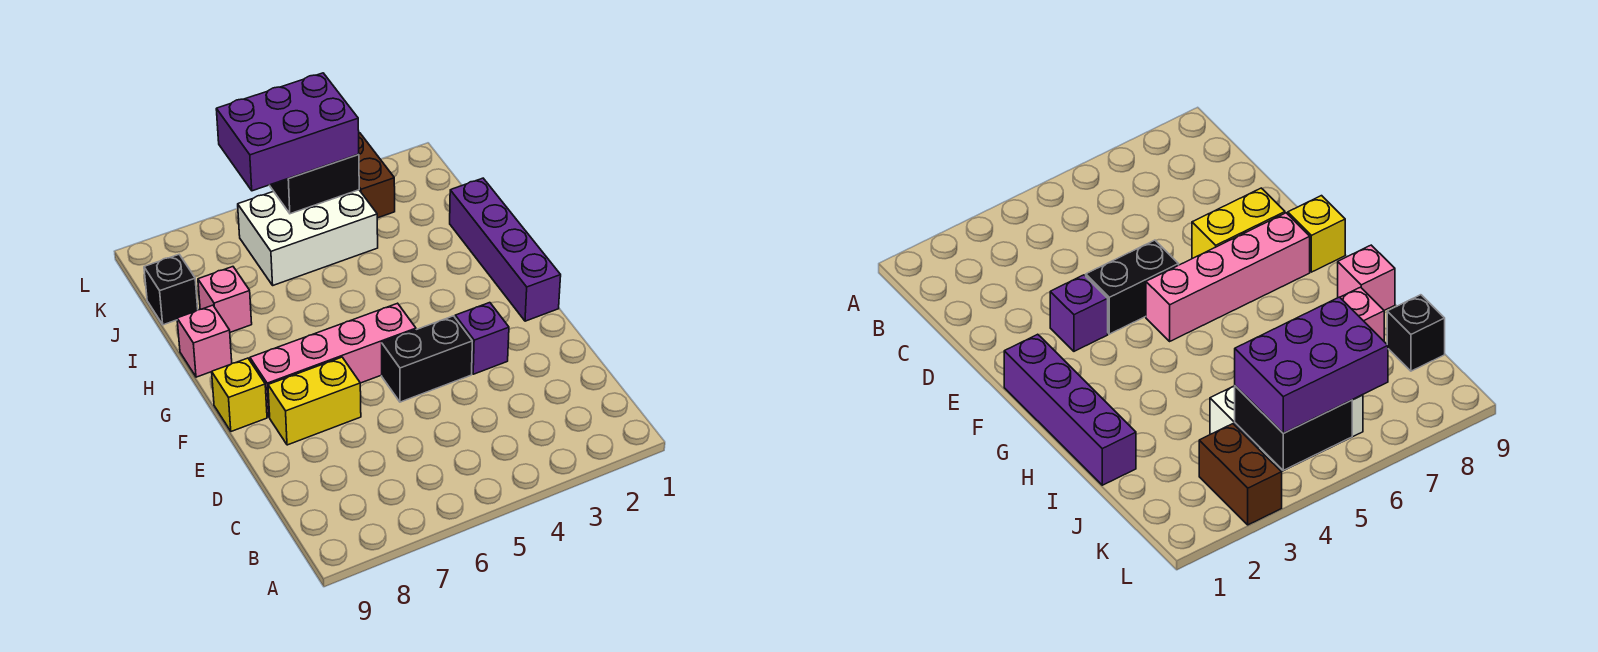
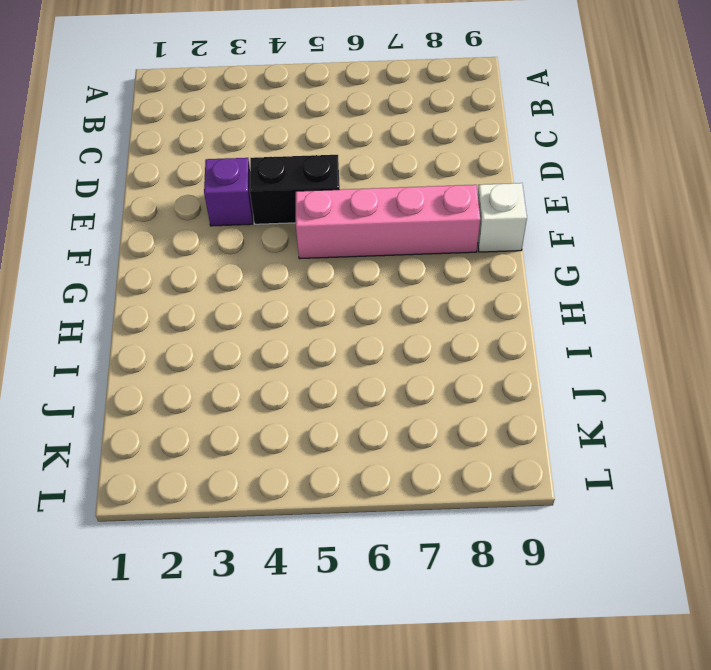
white brick F9 level 1 -> yellow brick F9 level 1
none -> yellow brick E7:E8 level 1
none -> purple brick F1:I1 level 1
none -> pink brick H9 level 1

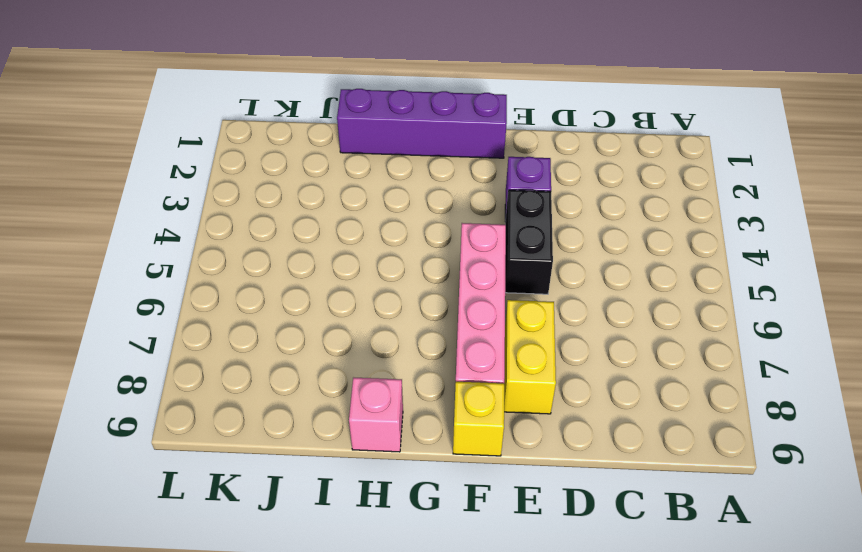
none -> pink brick I8 level 1
none -> white brick J4:K6 level 1
none -> black brick J9 level 1

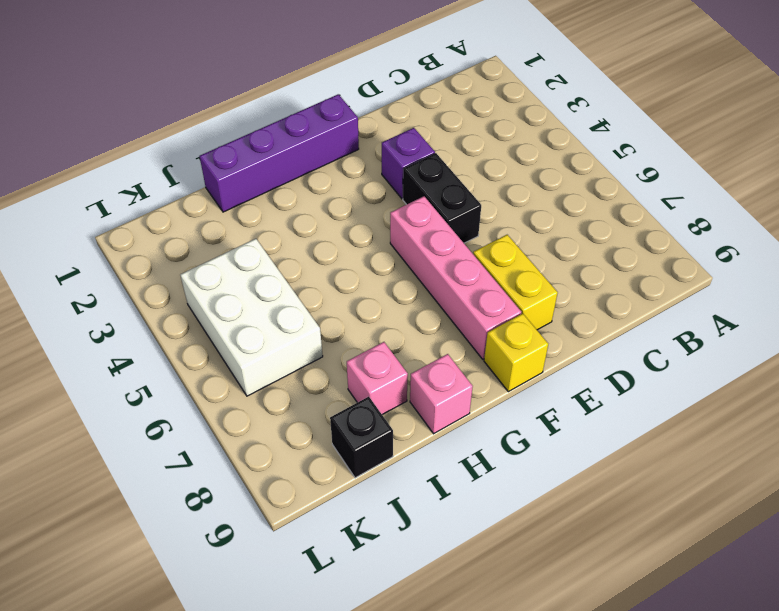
none -> brown brick K3:L3 level 1
none -> black brick K4:L5 level 2
none -> purple brick K4:L6 level 3

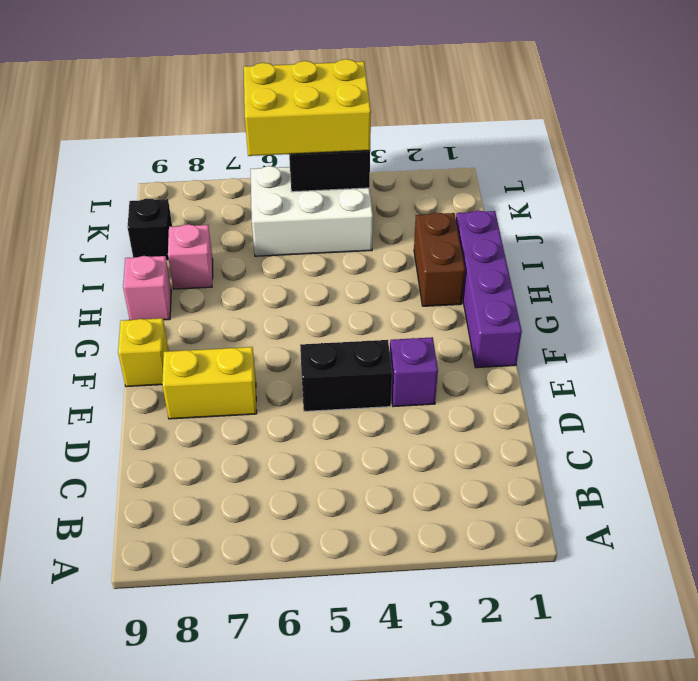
brown brick H2:I2 level 1 -> brown brick K3:L3 level 1
yellow brick K4:L6 level 3 -> purple brick K4:L6 level 3
none -> pink brick F5:F8 level 1

